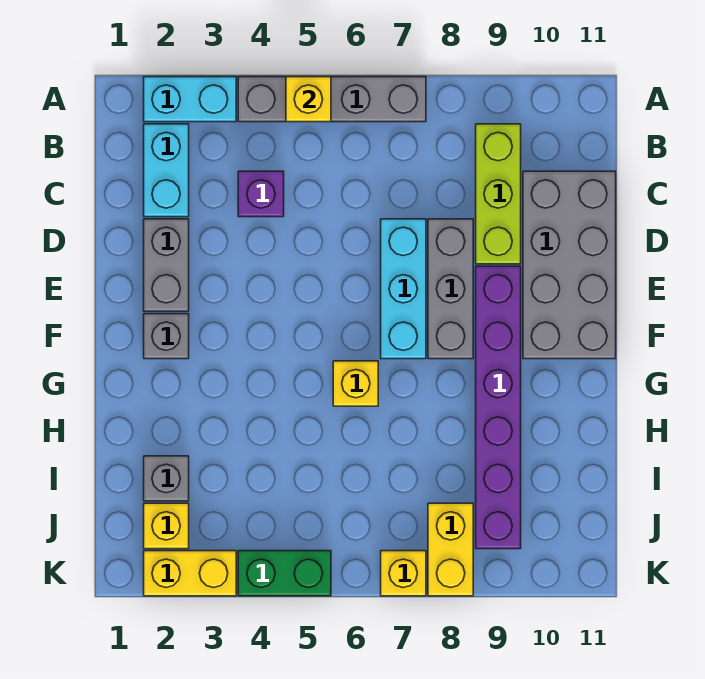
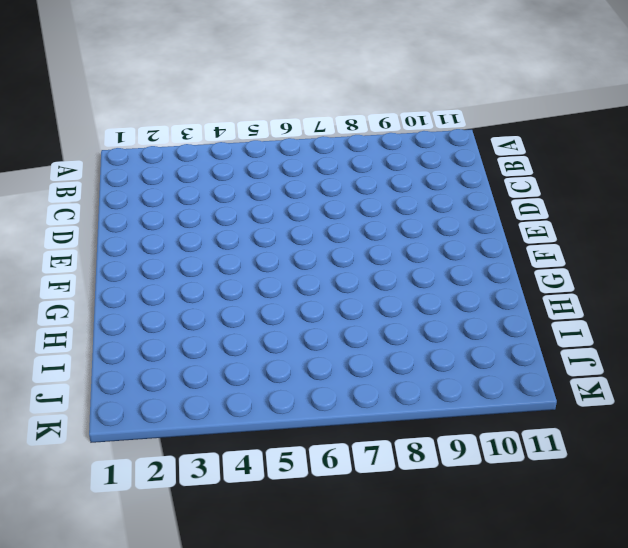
none -> cyan brick A2:A3 level 1
none -> grey brick A4:A7 level 1
none -> cyan brick B2:C2 level 1

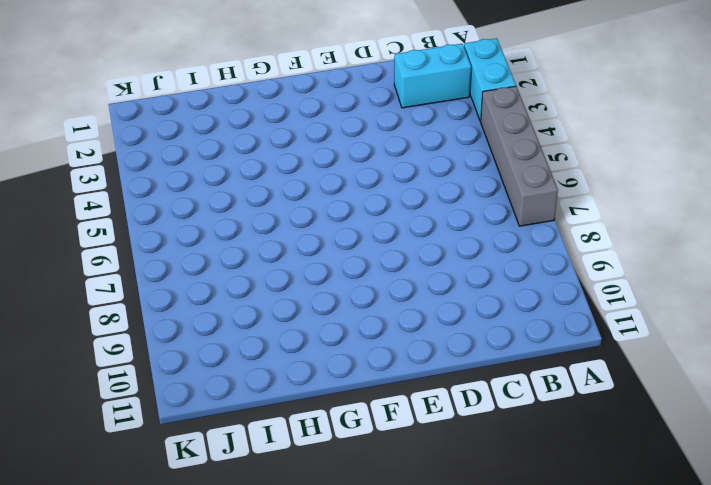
none -> lime brick B9:D9 level 1
none -> purple brick C4 level 1
none -> grey brick C10:F11 level 1

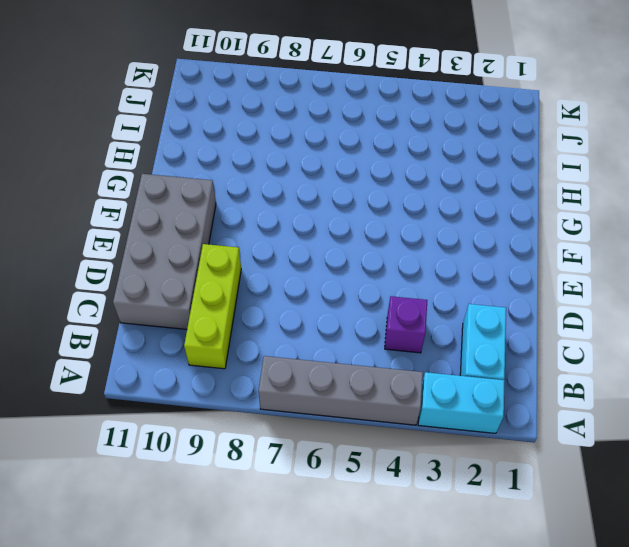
none -> grey brick D2:E2 level 1
none -> cyan brick D7:F7 level 1
none -> grey brick D8:F8 level 1

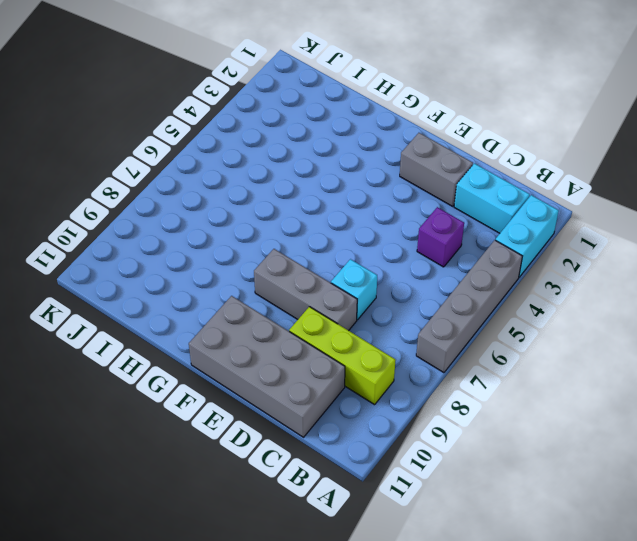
cyan brick D7 level 1 -> cyan brick D7:F7 level 1
none -> purple brick E9:J9 level 1
none -> grey brick F2 level 1
none -> yellow brick G6 level 1

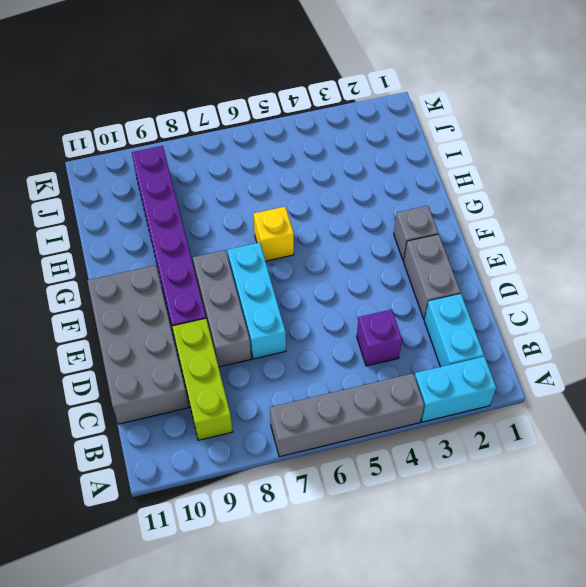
none -> grey brick I2 level 1
none -> yellow brick J2 level 1
none -> yellow brick J8:K8 level 1

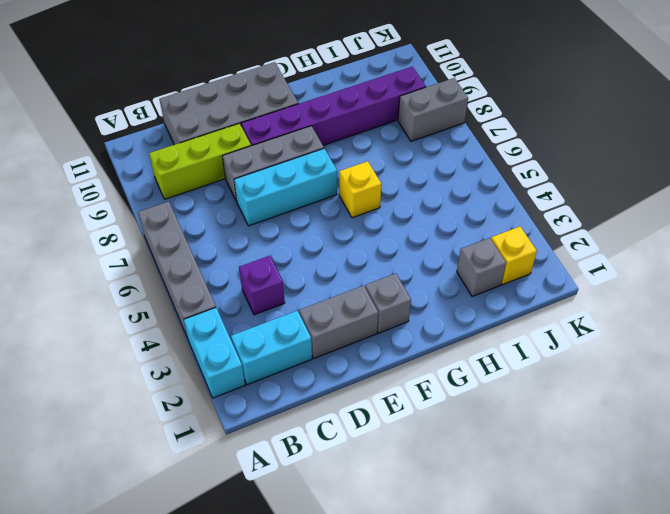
grey brick J8:K8 level 1 -> yellow brick J8:K8 level 1
none -> yellow brick K2:K3 level 1
none -> green brick K4:K5 level 1
none -> yellow brick K7 level 1

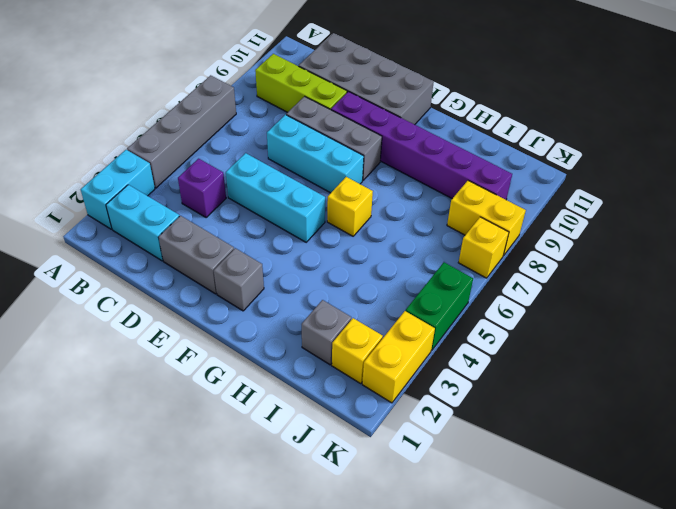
cyan brick D5:F5 level 1 -> none
none -> yellow brick A5 level 2

